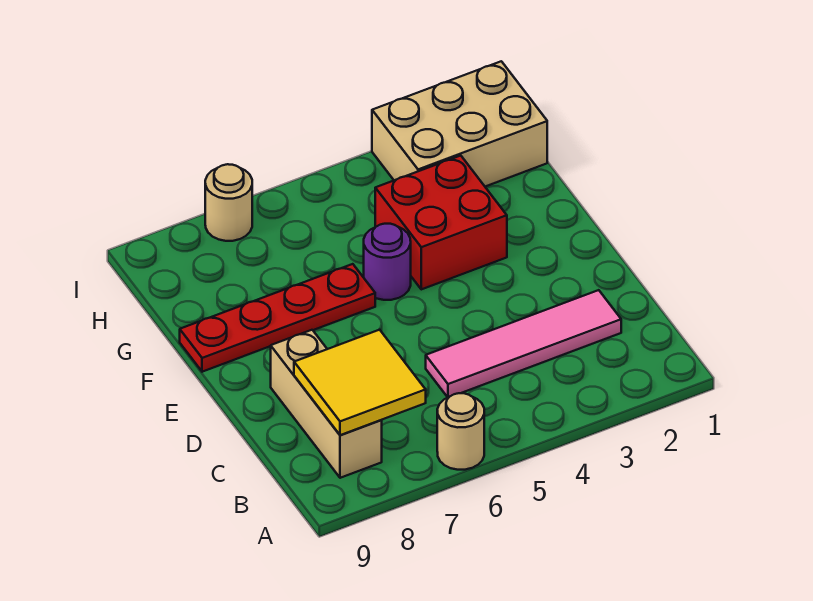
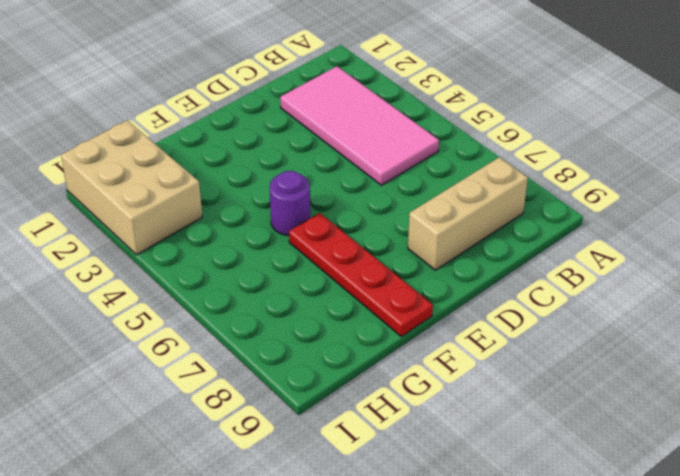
pink tile B2:C5 level 1 -> pink tile C2:C5 level 1
none -> tan round brick A6 level 1
none -> red brick F3:G4 level 1

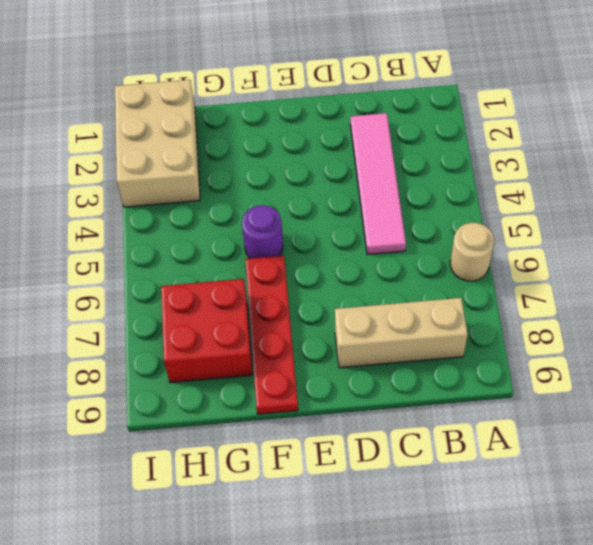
red brick G7:H8 level 1 -> red brick F3:G4 level 1
none -> tan round brick I7 level 1
none -> yellow tile B7:C8 level 2

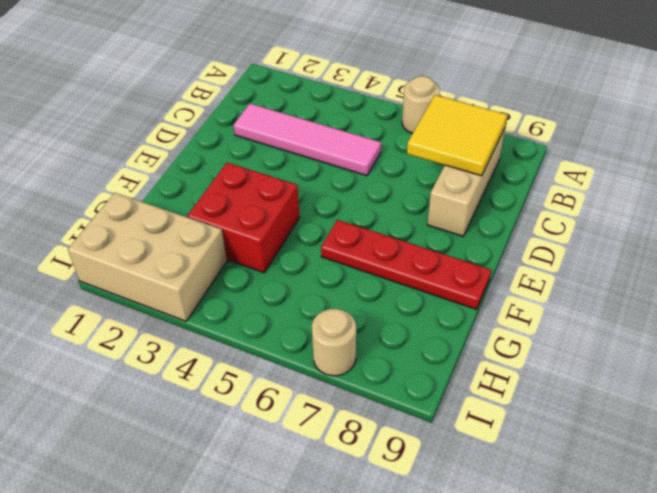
none -> purple round brick F5 level 1

